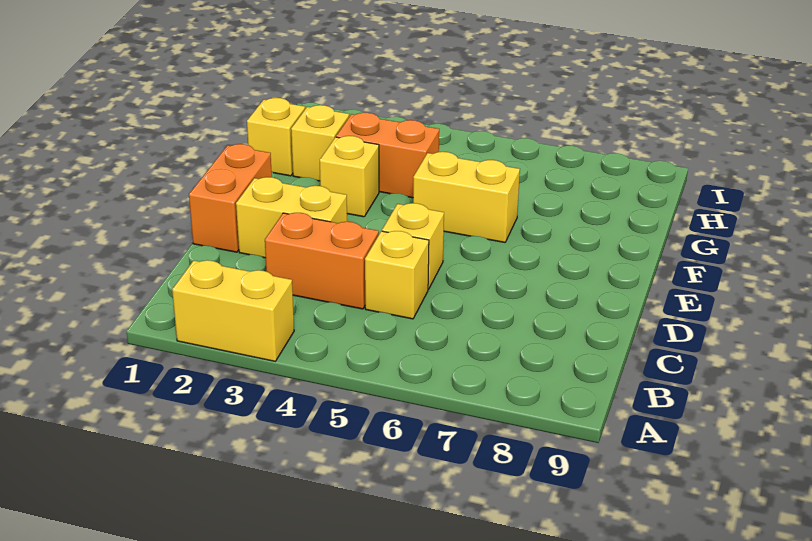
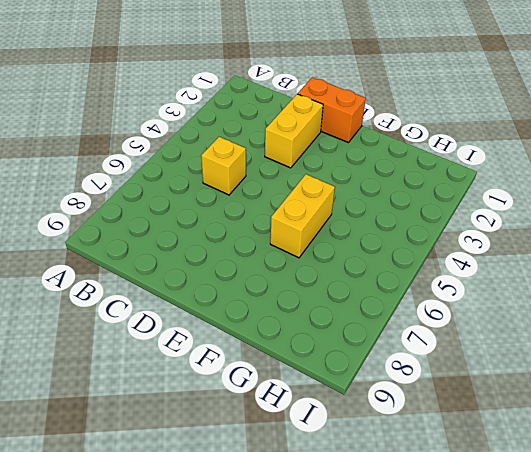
none -> yellow brick A2:A3 level 1
none -> orange brick C3:C4 level 1

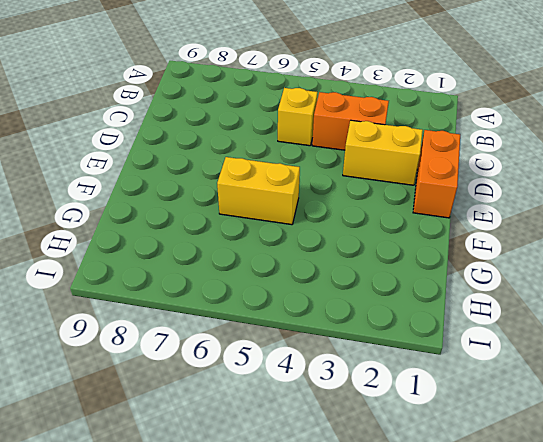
none -> yellow brick A2:A3 level 1
none -> yellow brick D5 level 1

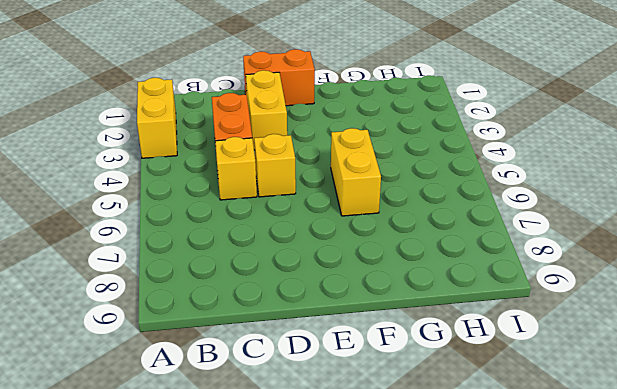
none -> yellow brick F3 level 1
none -> yellow brick G1 level 1

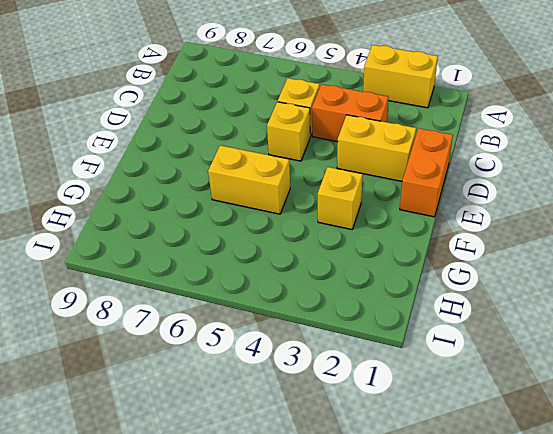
none -> yellow brick G1 level 1
none -> yellow brick G2 level 1

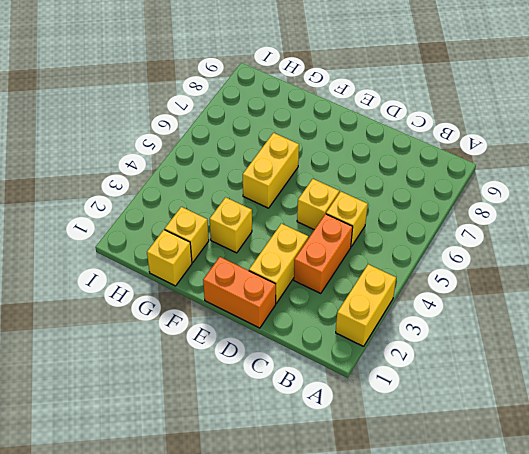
none -> orange brick G3:G4 level 1

